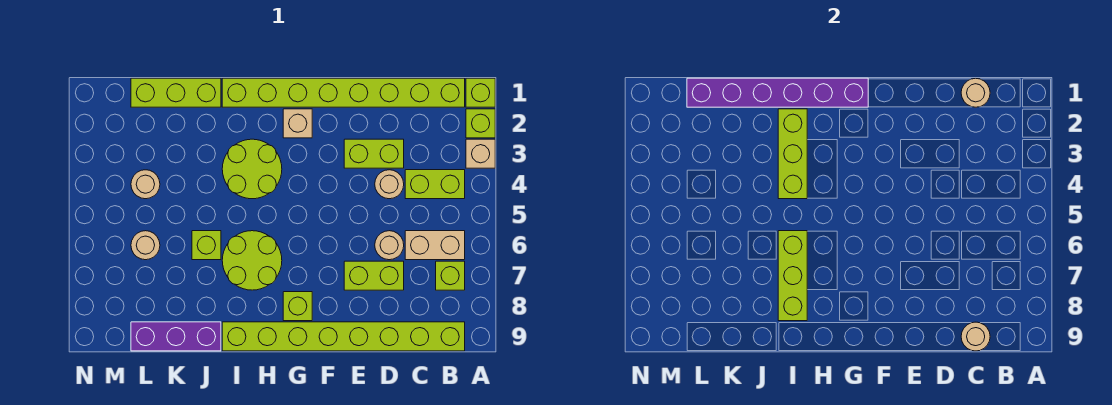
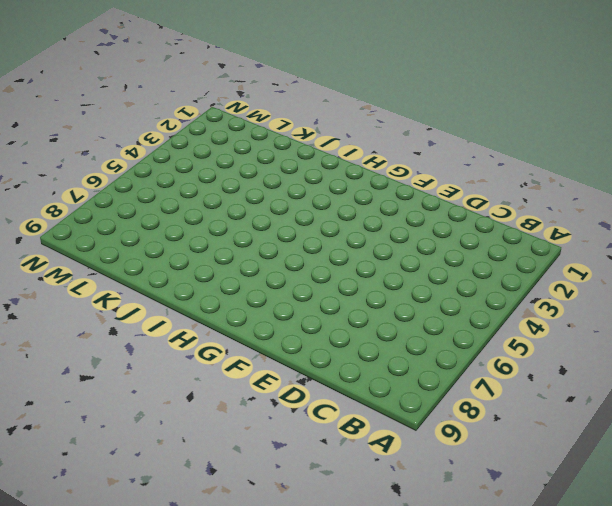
none -> lime brick A1 level 1
none -> lime brick A2 level 1
none -> tan brick A3 level 1

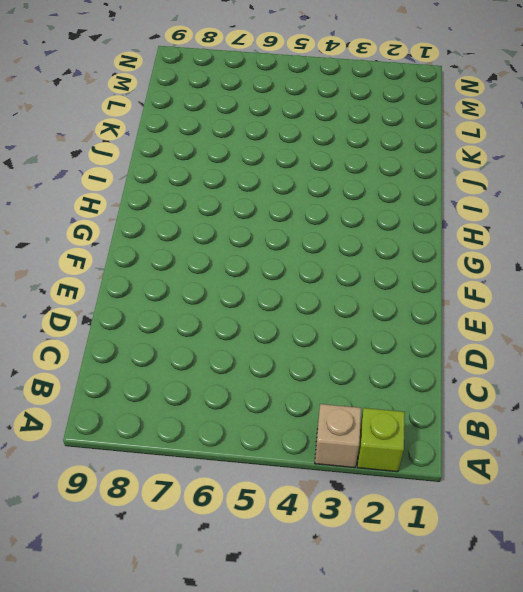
none -> lime brick A1 level 1
none -> lime brick B1:I1 level 1
none -> lime brick B4:C4 level 1

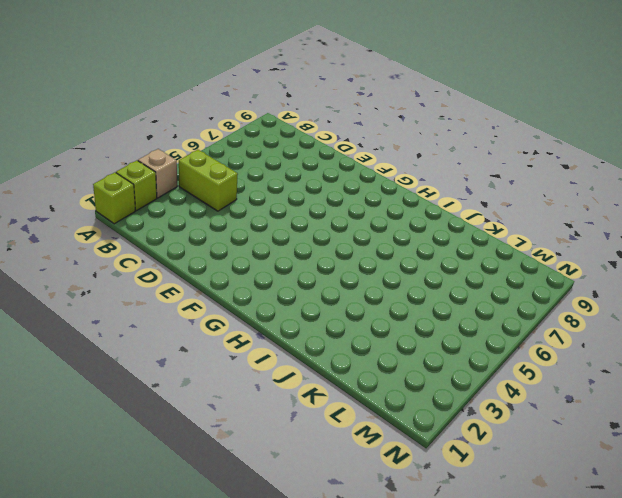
none -> lime brick B1:I1 level 1
none -> tan brick B6:C6 level 1
none -> lime brick B7 level 1

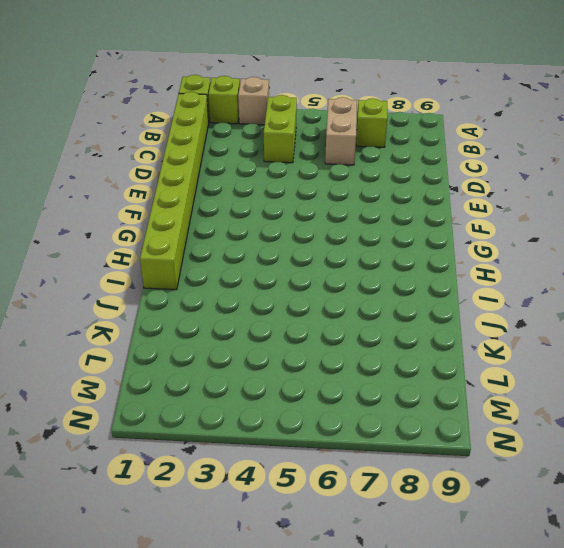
none -> lime brick B9:I9 level 1
none -> lime brick D3:E3 level 1
none -> tan round brick D4 level 1

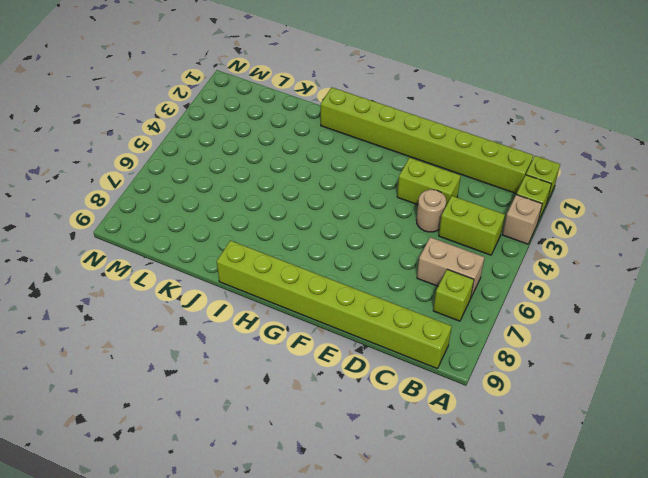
none -> tan round brick D6 level 1
none -> lime brick D7:E7 level 1
none -> tan brick G2 level 1

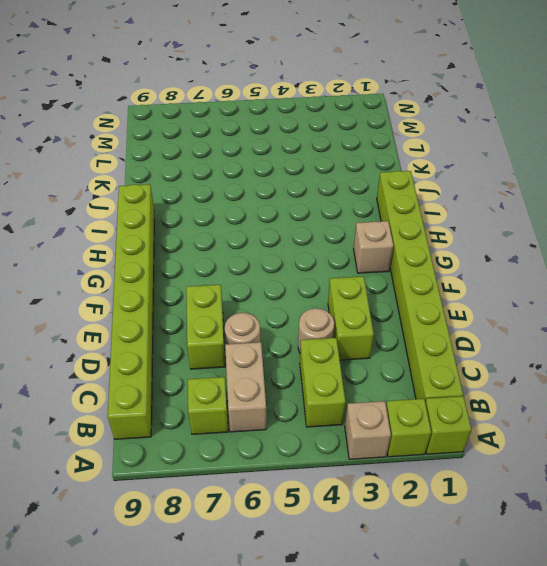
none -> lime brick G8 level 1
none -> lime round brick H3:I4 level 1
none -> lime round brick H6:I7 level 1

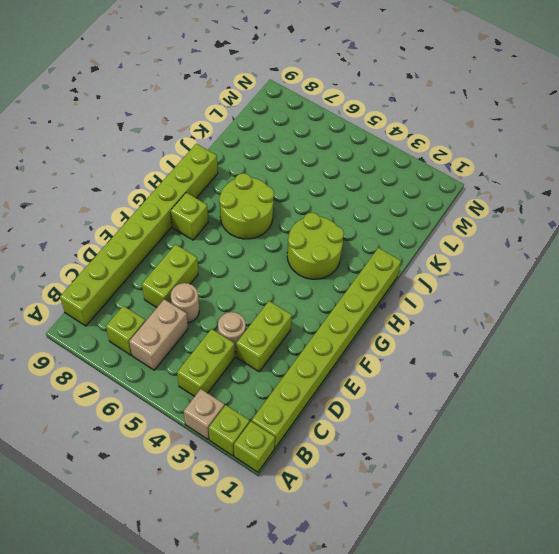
none -> tan brick G2 level 1
none -> lime brick J1:L1 level 1
none -> lime brick J6 level 1

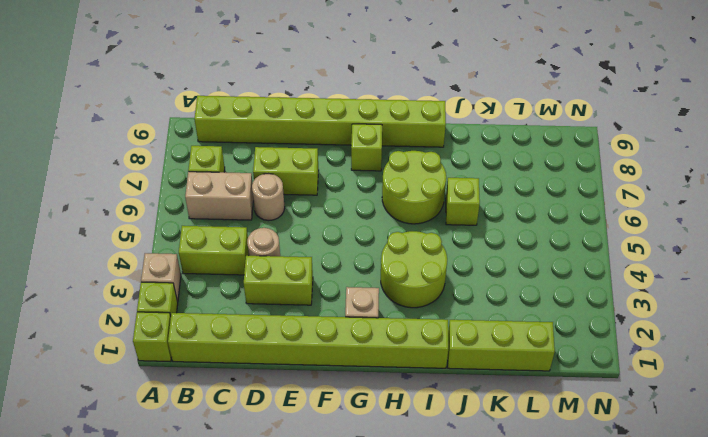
none -> purple brick J9:L9 level 1
none -> tan round brick L4 level 1
none -> tan round brick L6 level 1

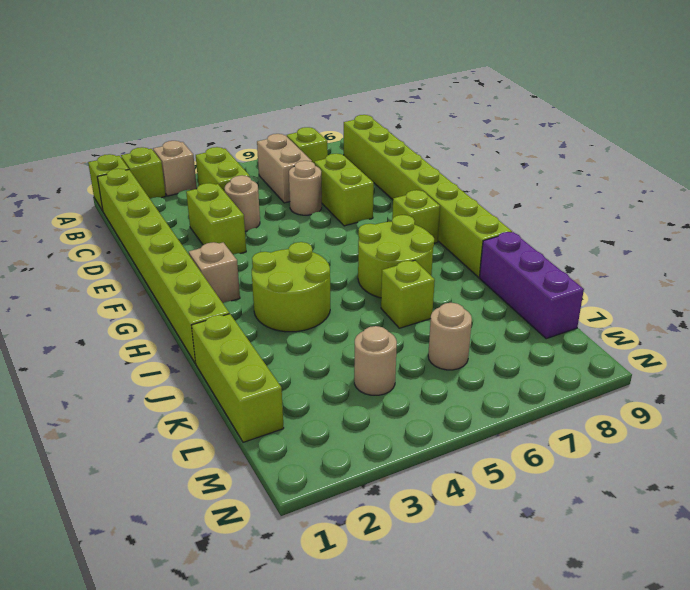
none -> tan round brick C1 level 2
none -> tan round brick C9 level 2
none -> purple brick G1:L1 level 2

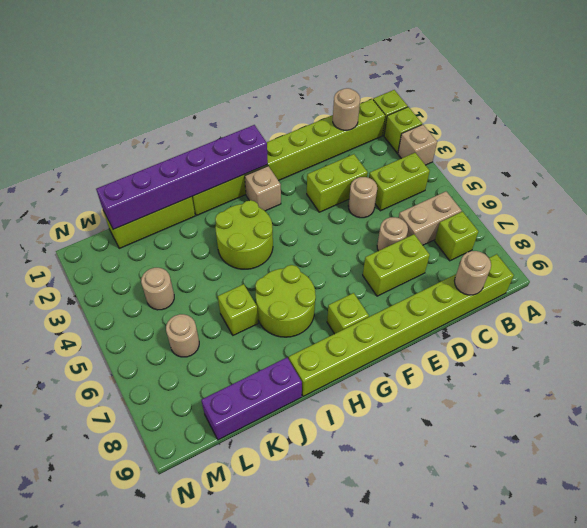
none -> lime brick I2:I4 level 2
none -> lime brick I6:I8 level 2

